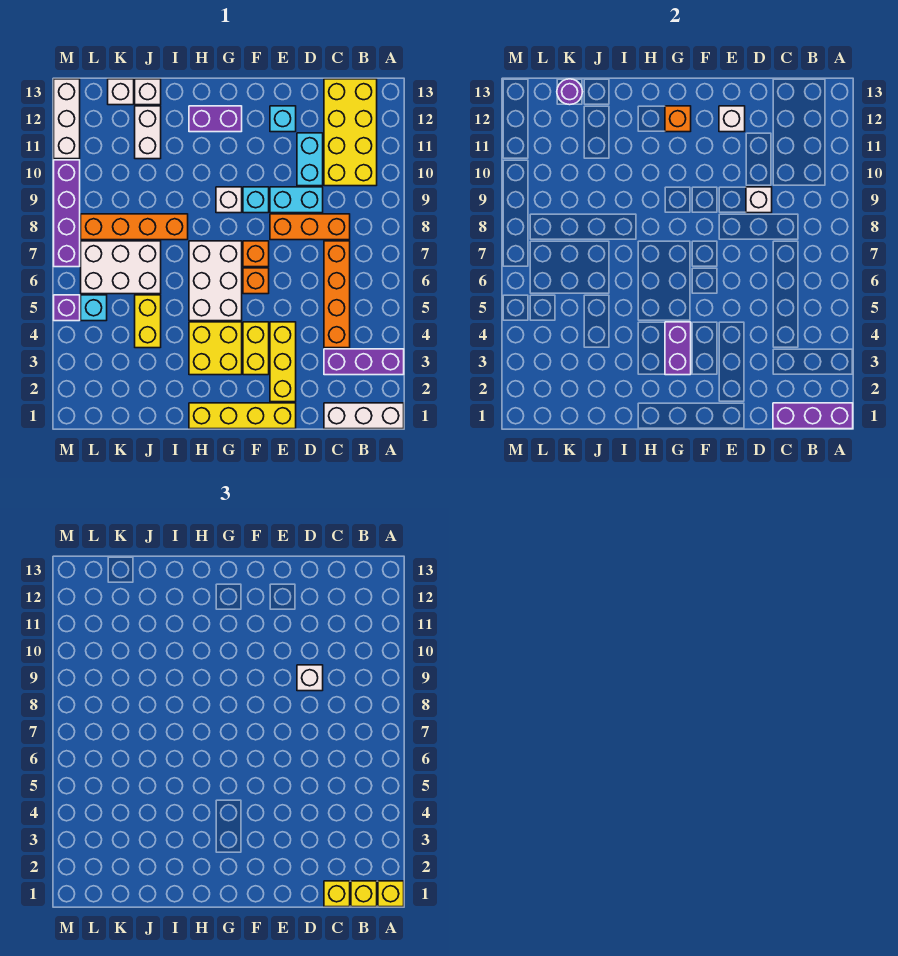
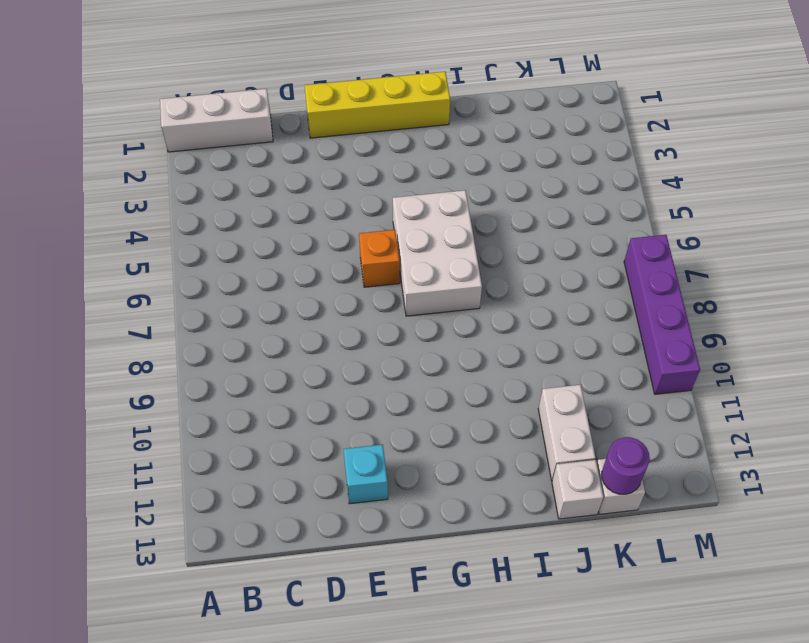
none -> purple brick A3:C3 level 1
none -> yellow brick B10:C13 level 1
none -> orange brick C4:C7 level 1
none -> orange brick C8:E8 level 1

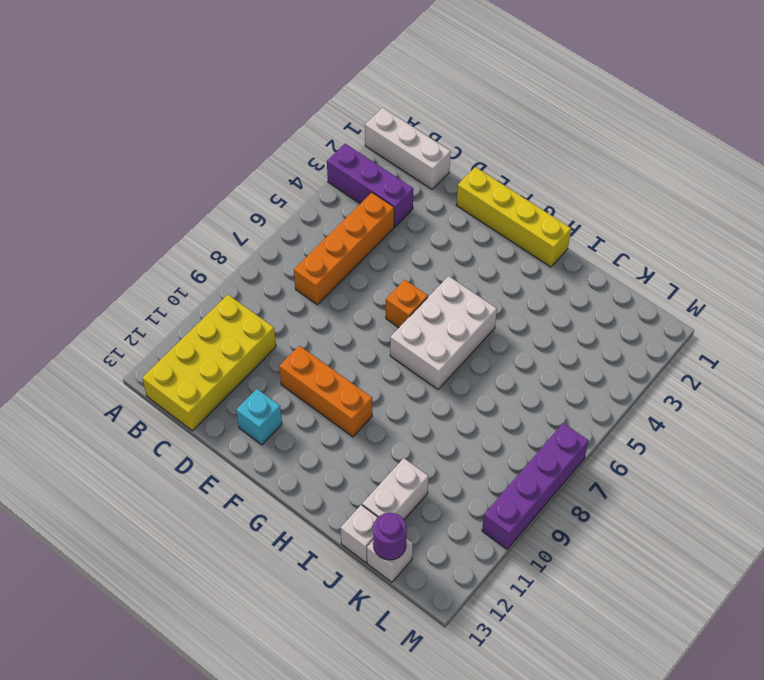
orange brick E10:G10 level 1 -> orange brick C8:E8 level 1
none -> cyan brick D9:E9 level 1
none -> cyan brick D10:D11 level 1
none -> yellow brick E2:E4 level 1
none -> yellow brick F3:F4 level 1

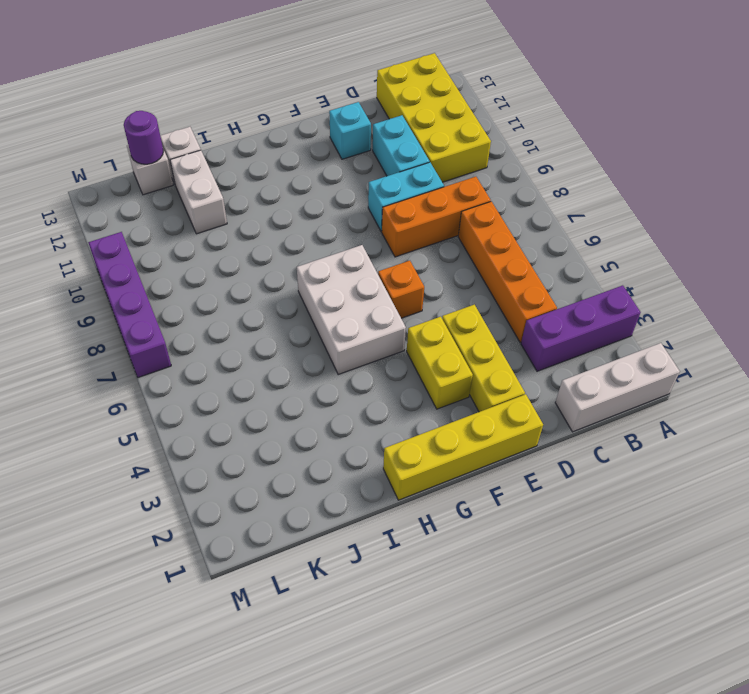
none -> orange brick F7 level 1
none -> cyan brick F9 level 1
none -> yellow brick G3:H4 level 1
none -> white brick G9 level 1

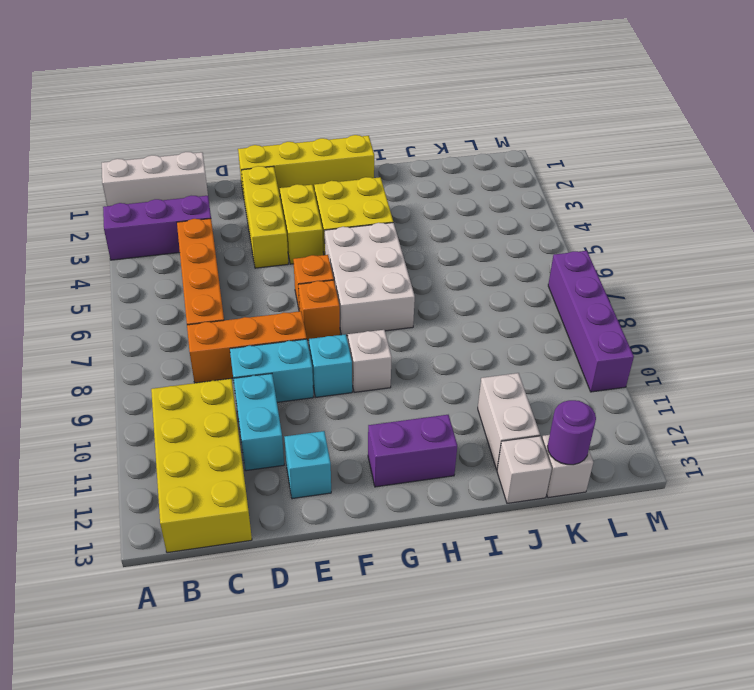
none -> orange brick I8:L8 level 1
none -> yellow brick J4:J5 level 1
none -> white brick J6:L7 level 1
none -> cyan brick L5 level 1

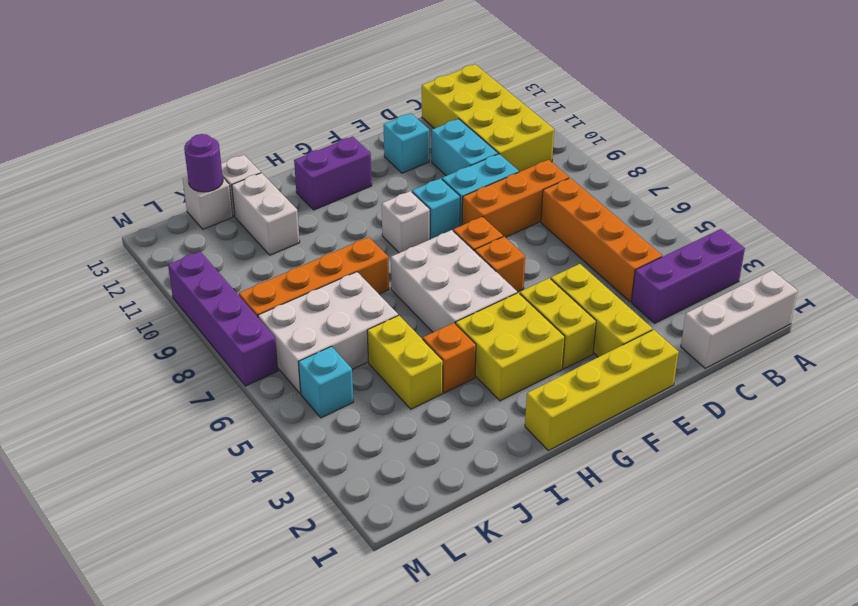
orange brick I4 level 1 -> orange brick G12 level 2
none -> purple brick M5 level 1
none -> white brick M11:M13 level 1
none -> purple brick A1:C1 level 2
none -> white brick D9 level 2

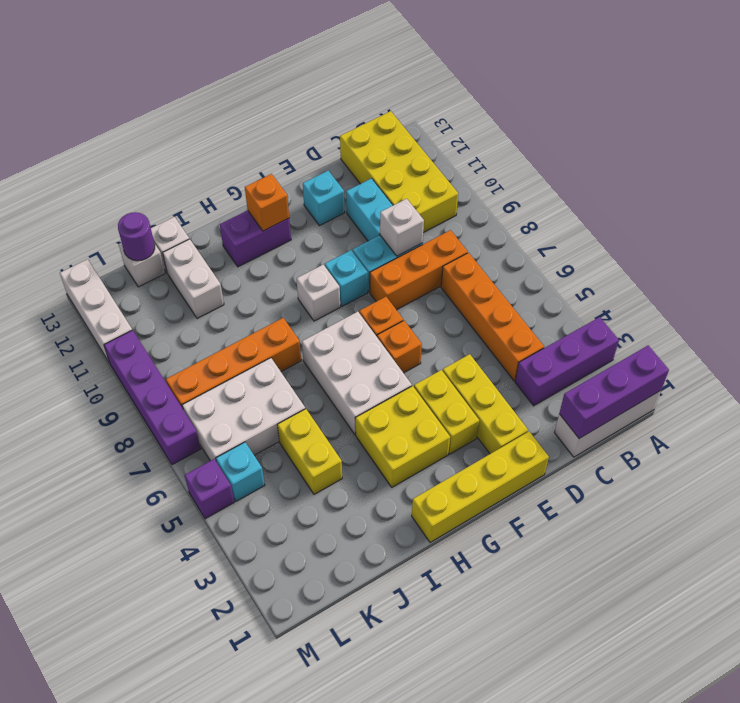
none -> white brick E12 level 2
none -> purple brick G3:G4 level 2
none -> yellow brick A1 level 3
none -> yellow brick B1 level 3

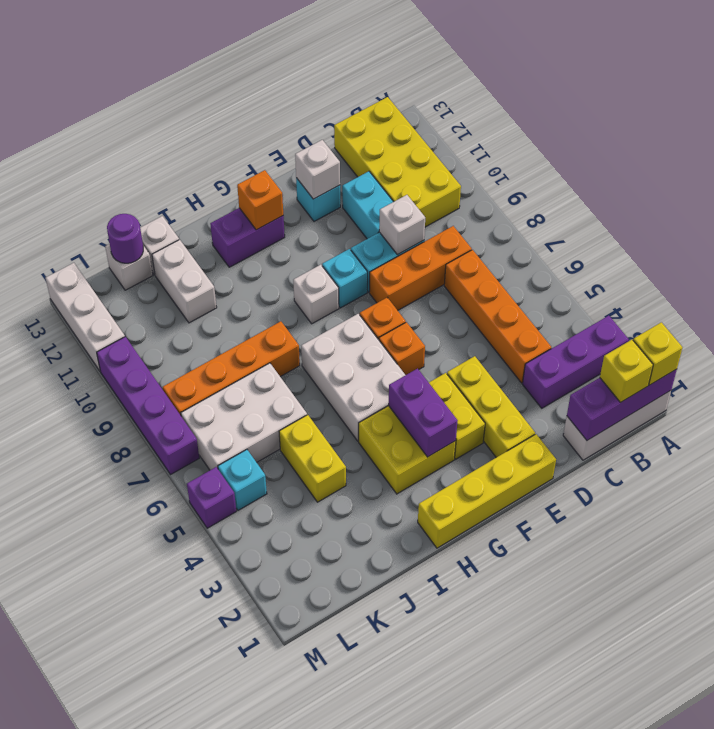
none -> yellow brick C1 level 3
none -> white brick D9 level 3

